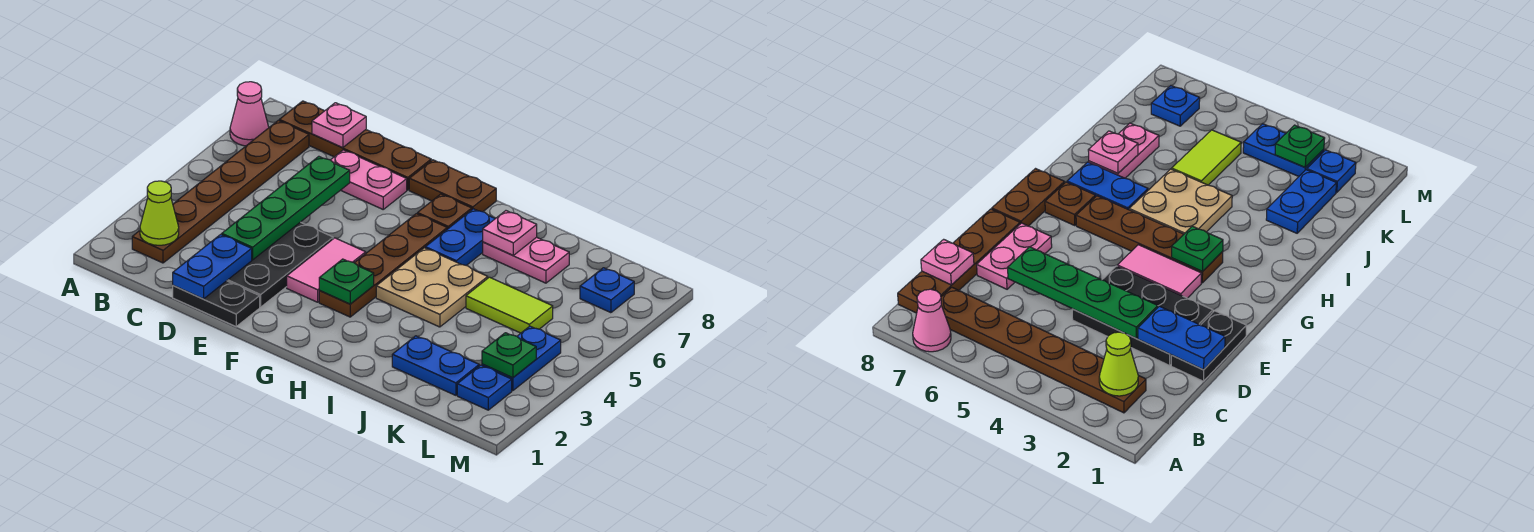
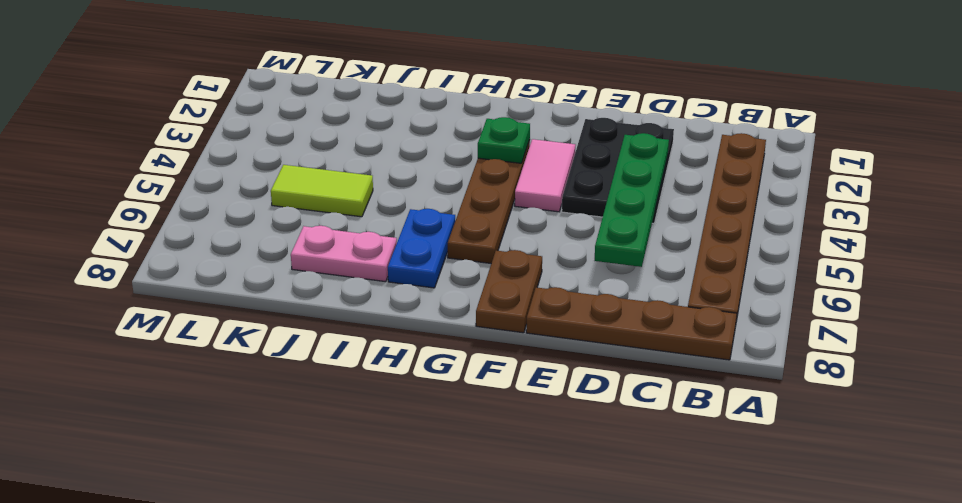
brown plate F7:F8 level 1 -> brown plate F8:G8 level 1
none -> pink cone A7 level 1
none -> black plate D1:E1 level 1
none -> pink plate D7:E7 level 1

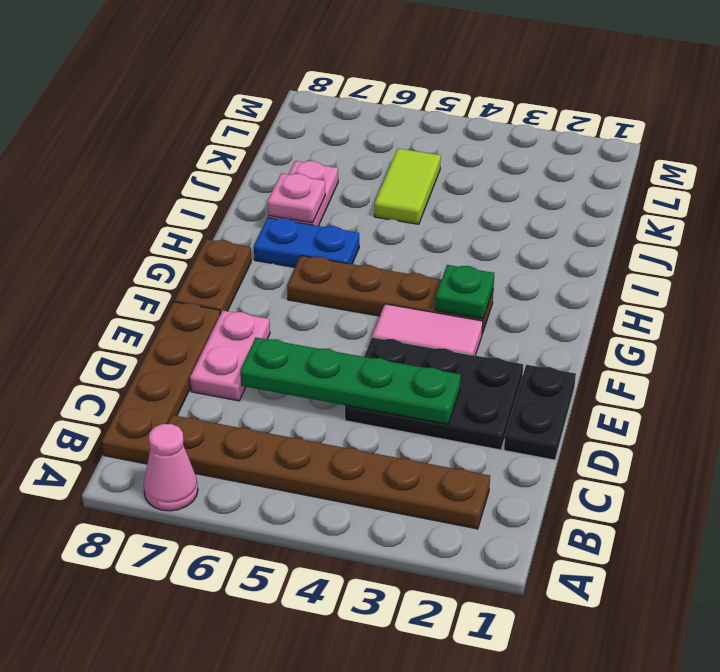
none -> brown plate G7 level 1
none -> tan plate H4:I5 level 1
none -> blue plate J2:K2 level 1

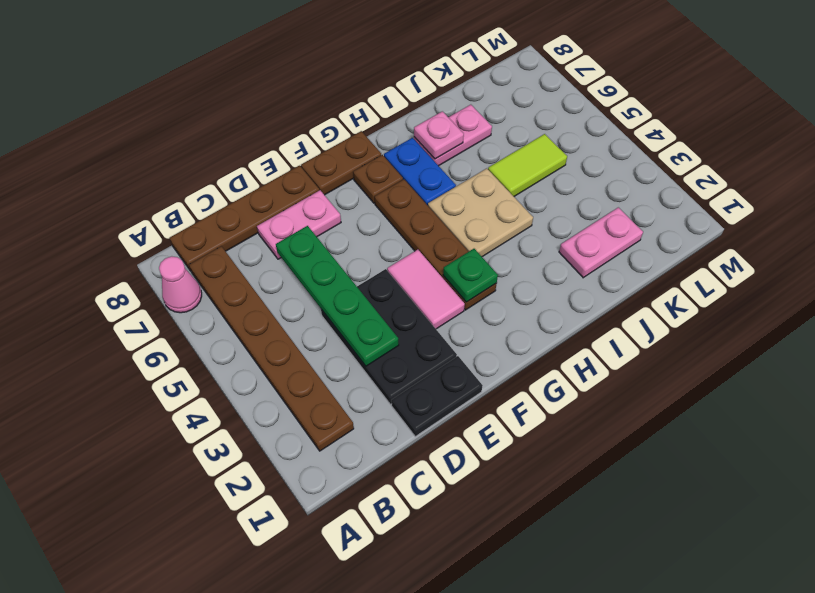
pink plate J2:K2 level 1 -> blue plate J2:K2 level 1
none -> blue plate L2 level 1
none -> blue plate L3:L4 level 1
none -> blue plate L7 level 1

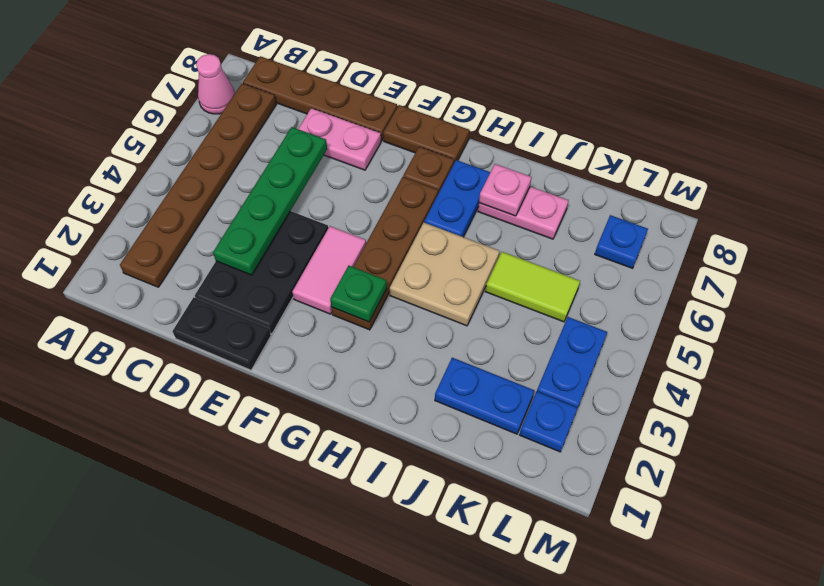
none -> lime cone B2 level 2
none -> pink plate C8 level 2
none -> blue plate D1:D2 level 2

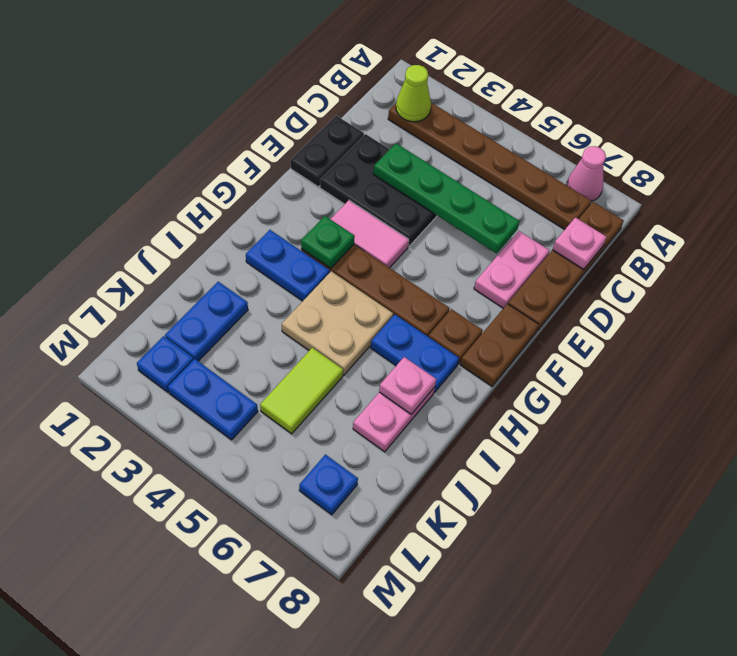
blue plate H2:H3 level 1 -> blue plate D1:D2 level 2
none -> green plate L3 level 2

